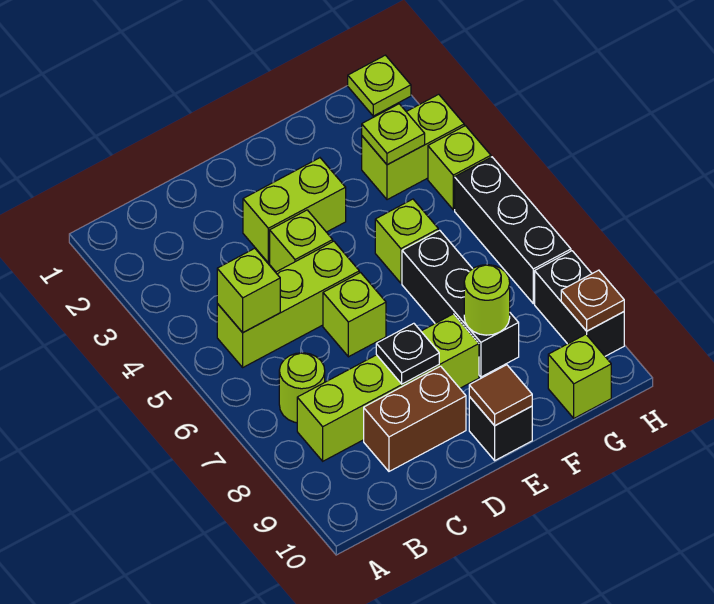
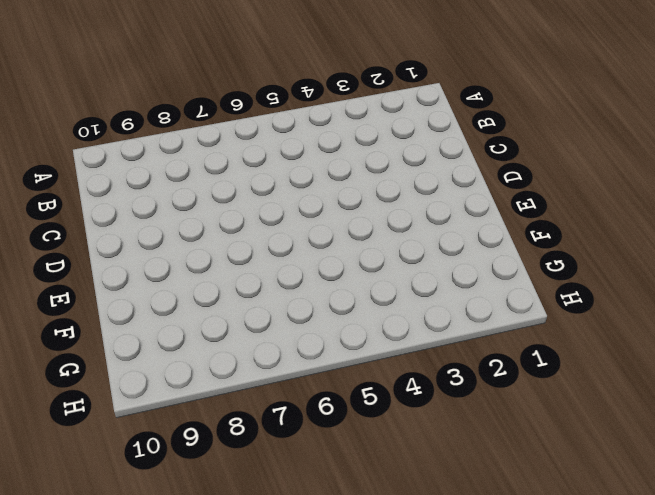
none -> lime brick B5:D5 level 1
none -> lime round brick B7 level 1
none -> lime brick B8:E8 level 1

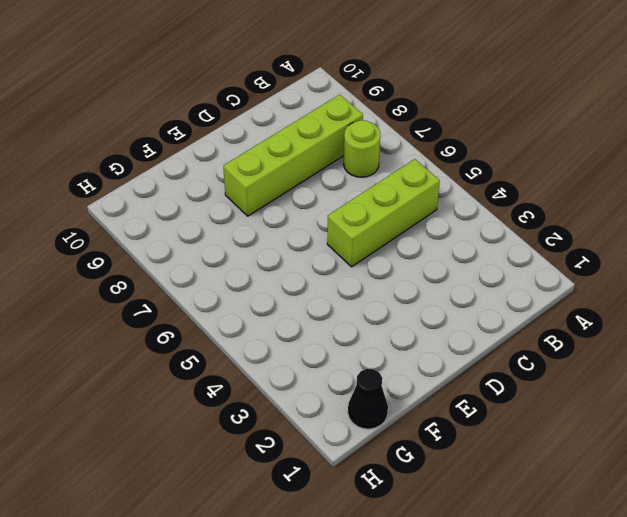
black cone G1 level 1 -> none
none -> brown brick C9:D9 level 1
none -> lime brick D3:E3 level 1
none -> lime brick D4 level 1

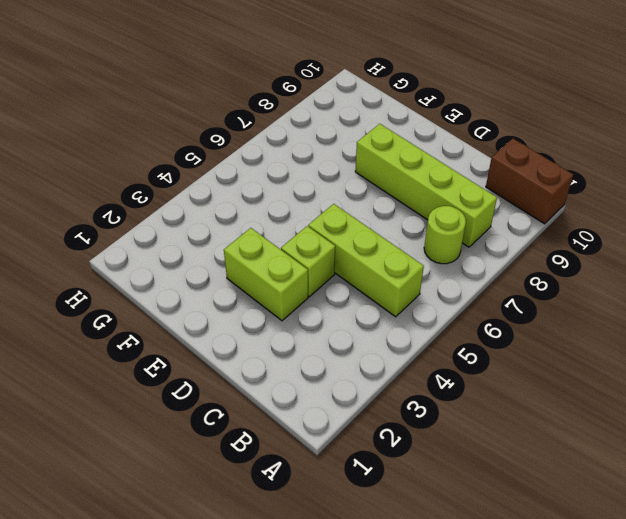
brown brick A10:B10 level 1 -> brown brick C9:D9 level 1
none -> lime brick D6 level 1
none -> black brick E10 level 1
none -> lime brick F5 level 1

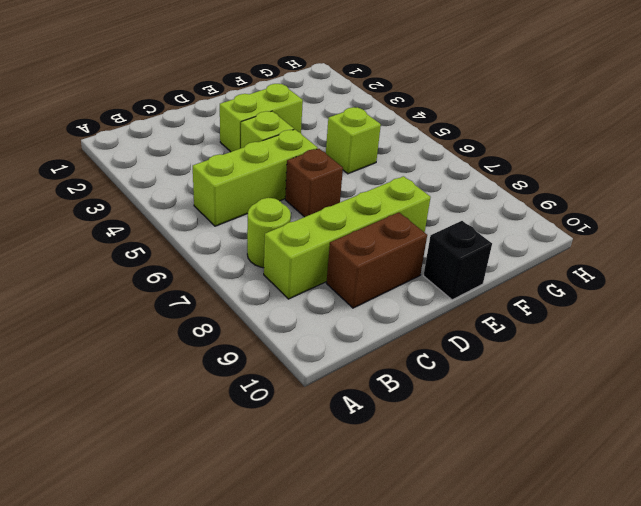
brown brick D6 level 1 -> lime brick D6 level 1
none -> black brick F6:F8 level 1
none -> lime brick G3:H3 level 1
none -> lime brick G10 level 1

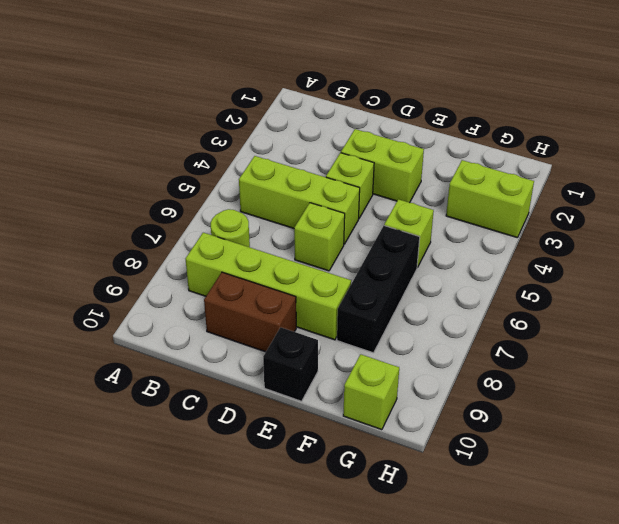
none -> lime plate H1 level 1
none -> lime brick H4 level 1
none -> black brick H5:H7 level 1

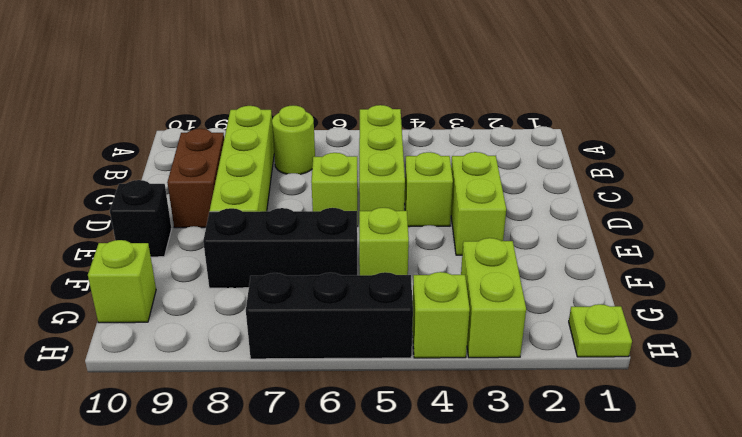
none -> black brick H8:H9 level 1
none -> lime brick B5 level 2
none -> black plate D8 level 2

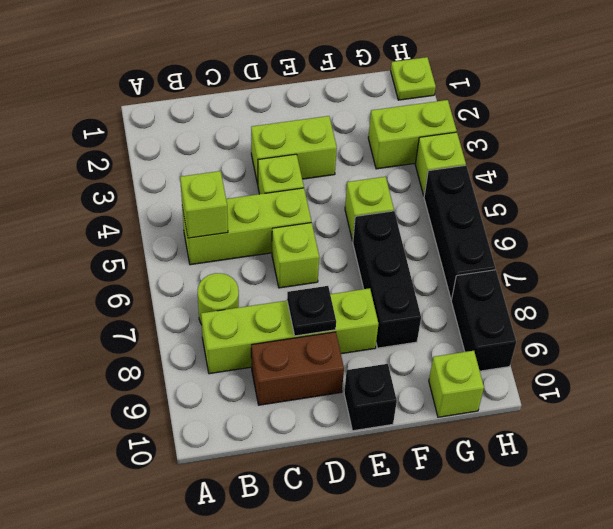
none -> brown tile E10 level 2
none -> lime round brick F8 level 2
none -> lime plate G3 level 2

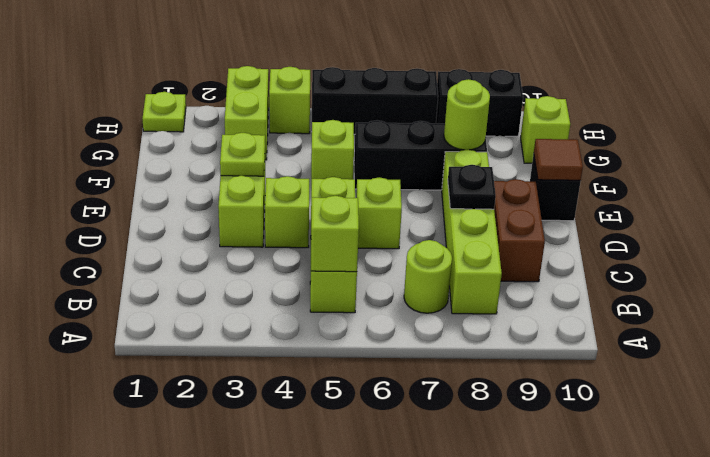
lime plate E3 level 2 -> lime plate G3 level 2
none -> brown plate H9 level 2

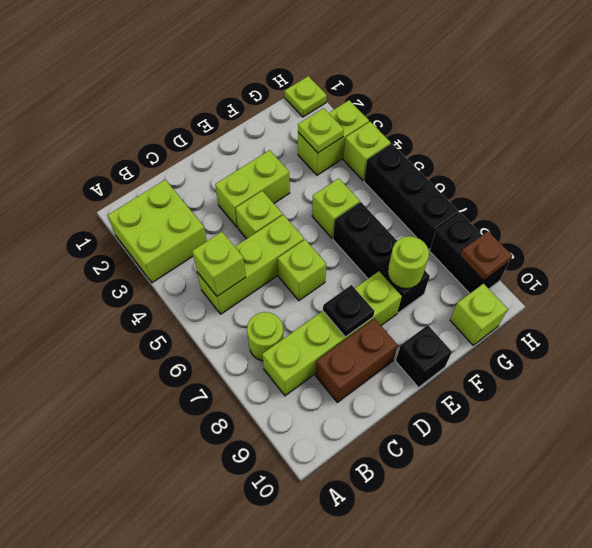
lime brick A2:B3 level 1 -> none
none -> brown tile E10 level 2

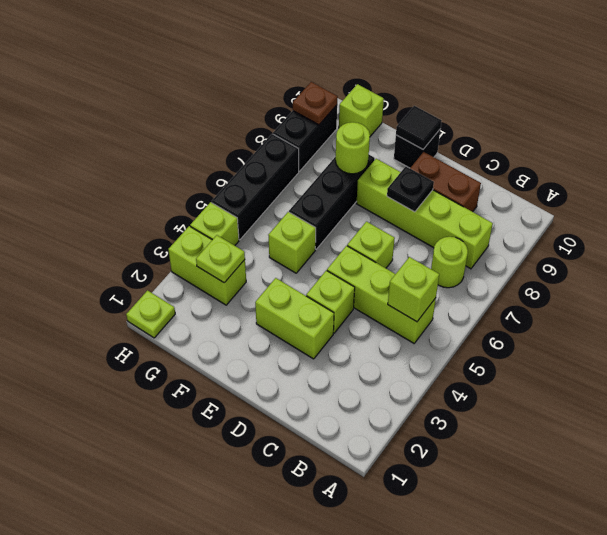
black tile E10 level 2 -> brown tile E10 level 2

